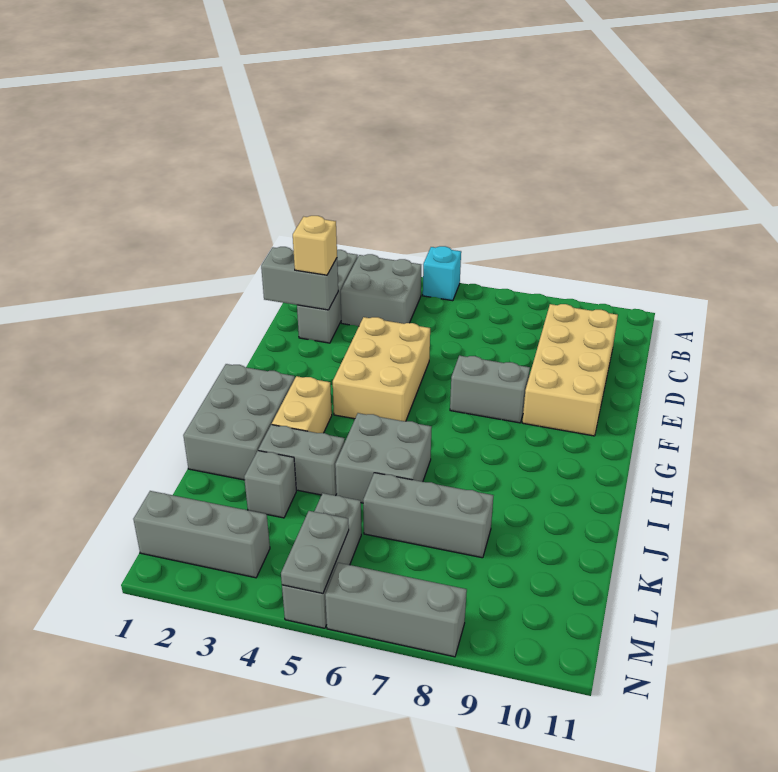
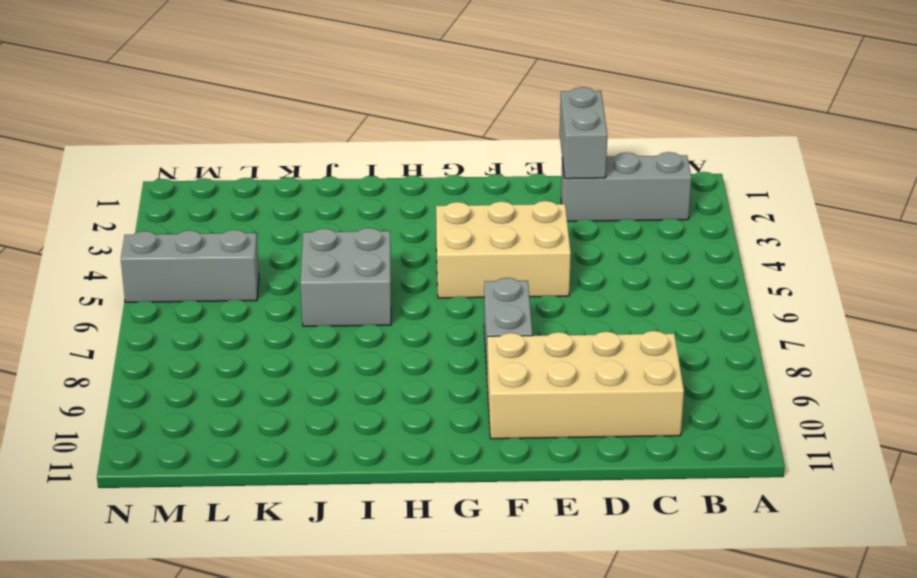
none -> cyan brick A5 level 1
none -> grey brick B3:C4 level 1
none -> grey brick H1:J2 level 1

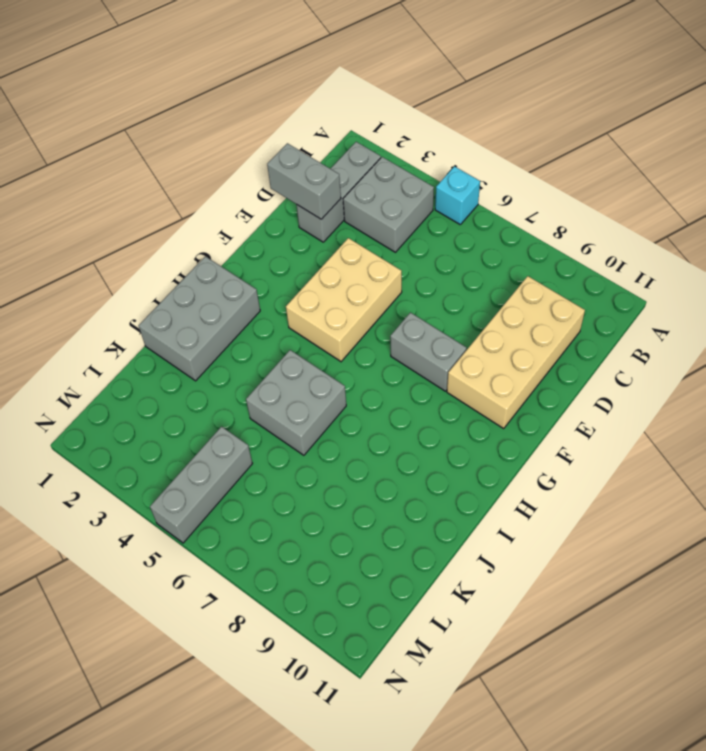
none -> tan brick H3:I3 level 1
none -> grey brick J3:J4 level 1
none -> grey brick K3 level 1

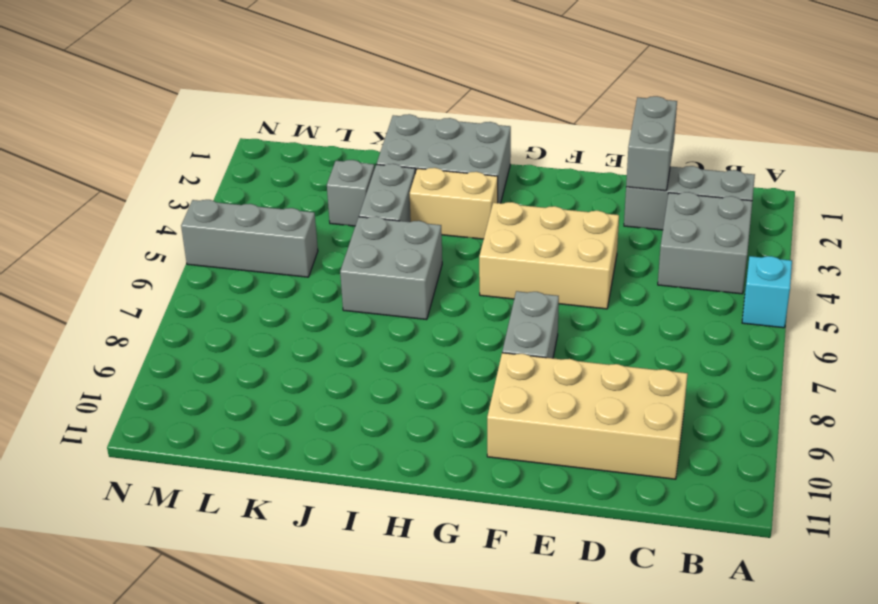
none -> grey brick K6:K8 level 1
none -> grey brick M1:M3 level 1
none -> grey brick N6:N8 level 1

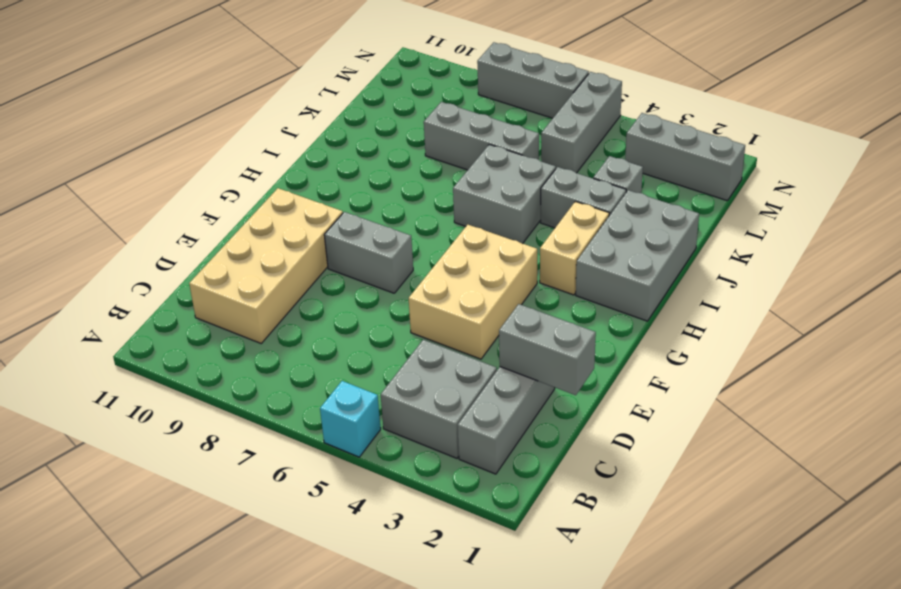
none -> grey plate M5:N5 level 2
none -> tan brick D2 level 3

